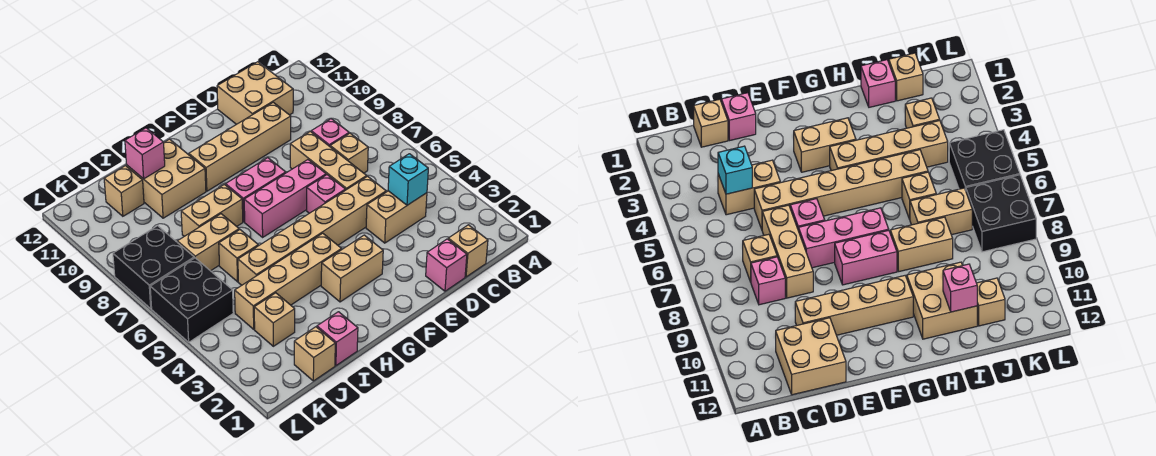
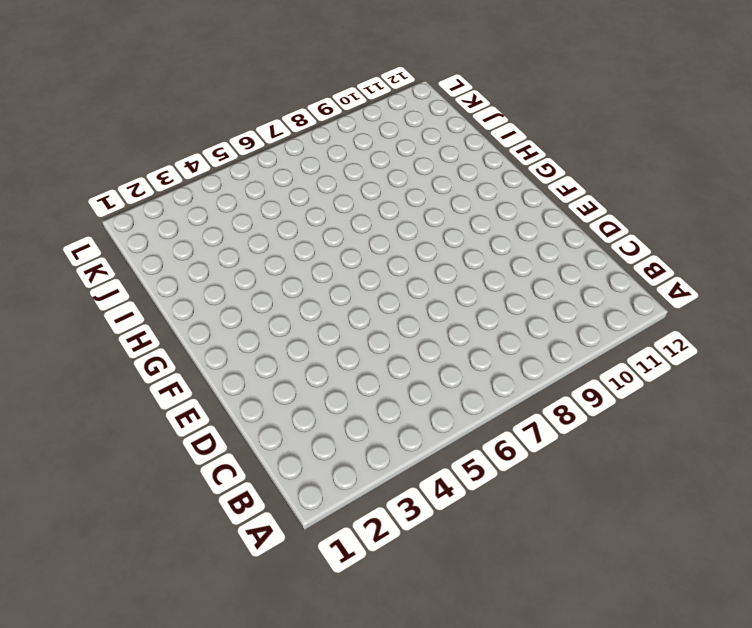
none -> tan brick C1 level 1
none -> tan brick C4:D4 level 1
none -> tan brick C7 level 1

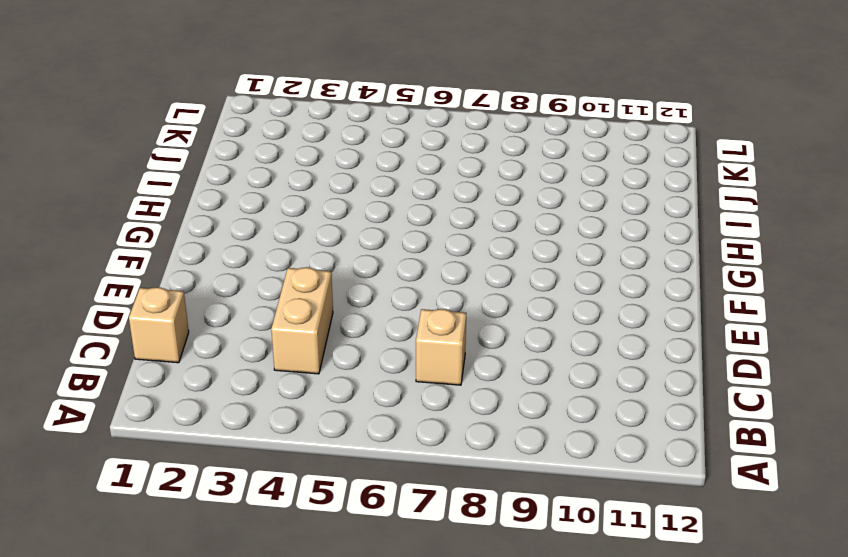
none -> pink brick C8 level 1
none -> tan brick C11:D12 level 1
none -> pink brick D1 level 1

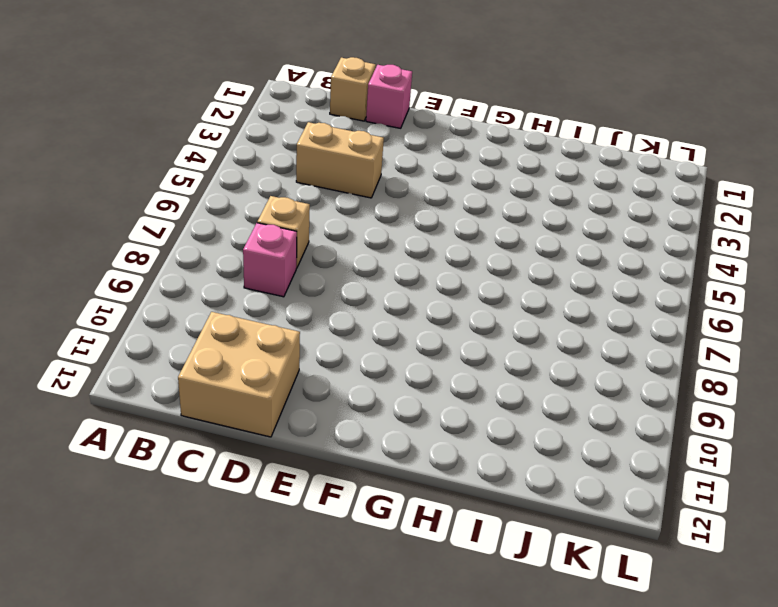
none -> tan brick D5:I5 level 1
none -> tan brick D6:D8 level 1
none -> tan brick D10:G10 level 1

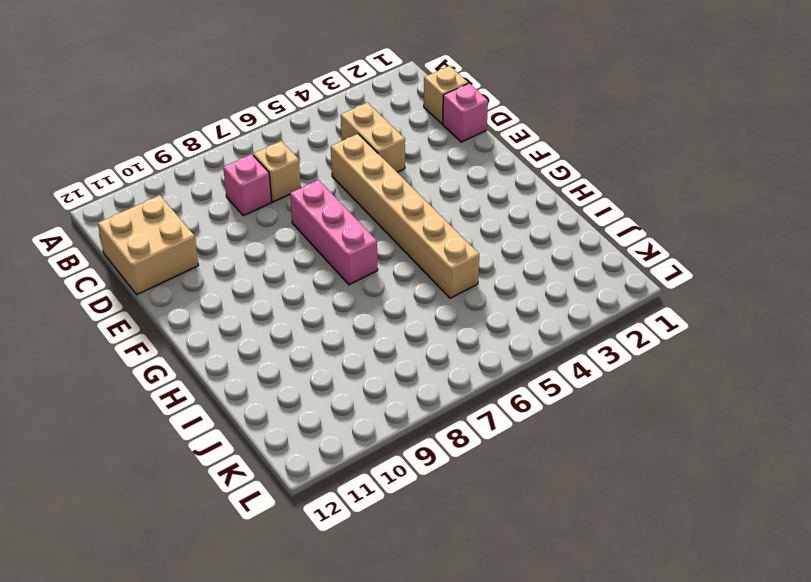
none -> tan brick D6:D8 level 1
none -> tan brick D10:G10 level 1
none -> pink brick E6 level 1

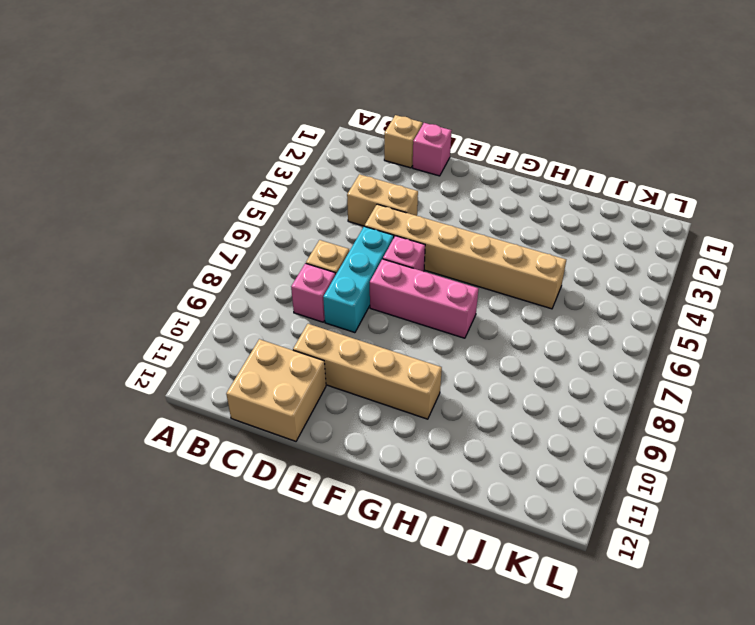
cyan brick D6:D8 level 1 -> tan brick D6:D8 level 1
none -> tan brick F3:G3 level 1
none -> pink brick F8:G8 level 1
none -> tan brick G4:J4 level 1

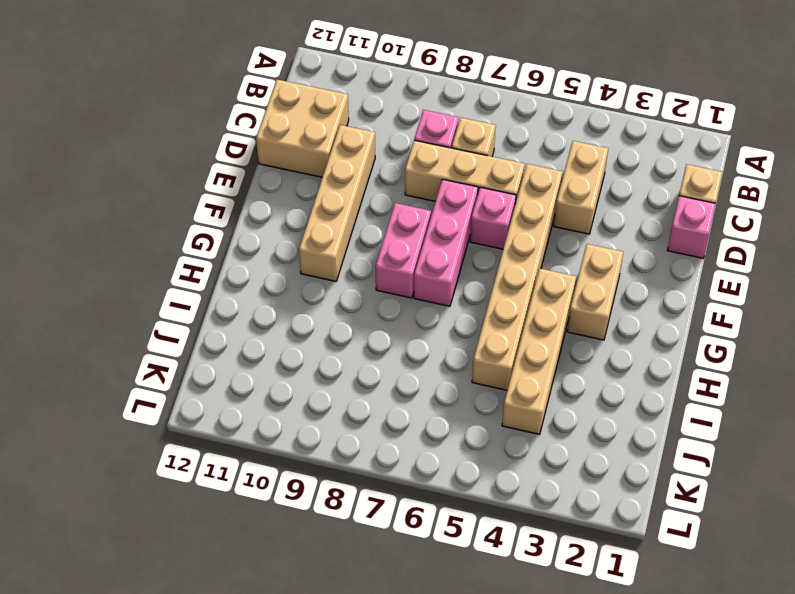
none -> tan brick H8:I8 level 1
none -> tan brick H10:I11 level 1
none -> pink brick I1 level 1

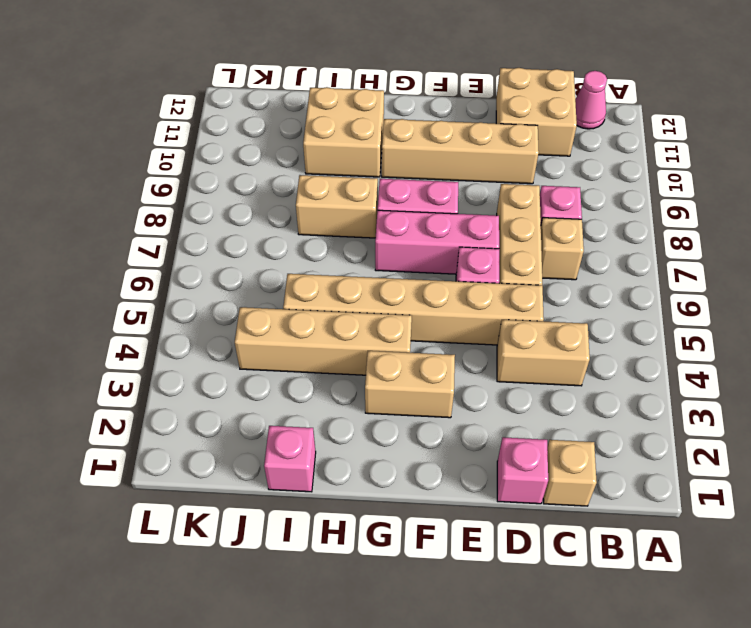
pink cone B12 level 1 -> none
none -> tan brick I6 level 1
none -> tan brick I7:J7 level 1
none -> tan brick J1 level 1

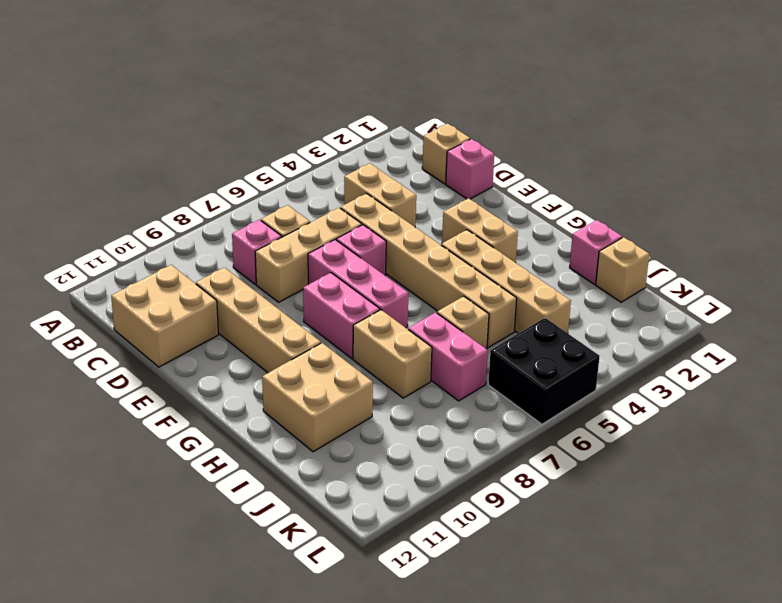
pink brick I7:J7 level 1 -> tan brick I7:J7 level 1
none -> tan brick J3 level 1
none -> tan brick J11 level 1
none -> black brick K7:L8 level 1

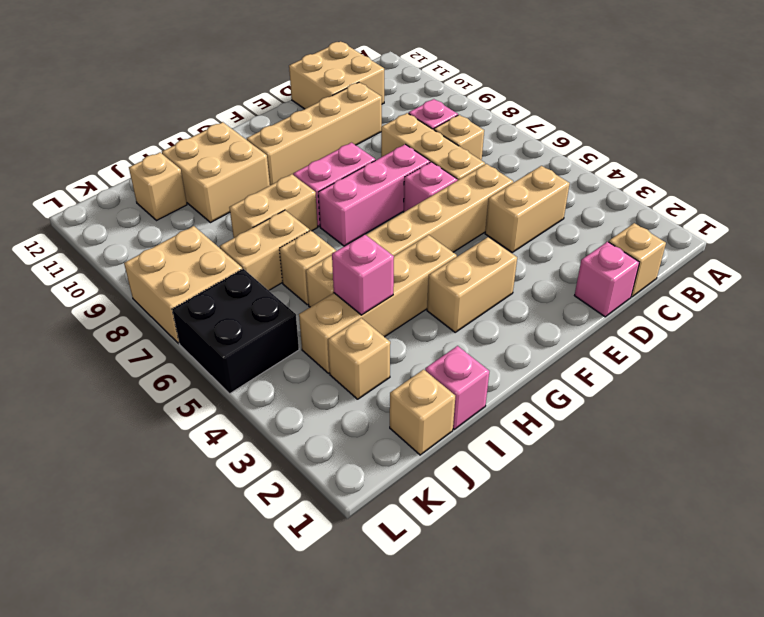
pink brick I4 level 2 -> pink brick I11 level 2
tan brick K7:L8 level 1 -> black brick K7:L8 level 1
none -> cyan brick C4 level 2

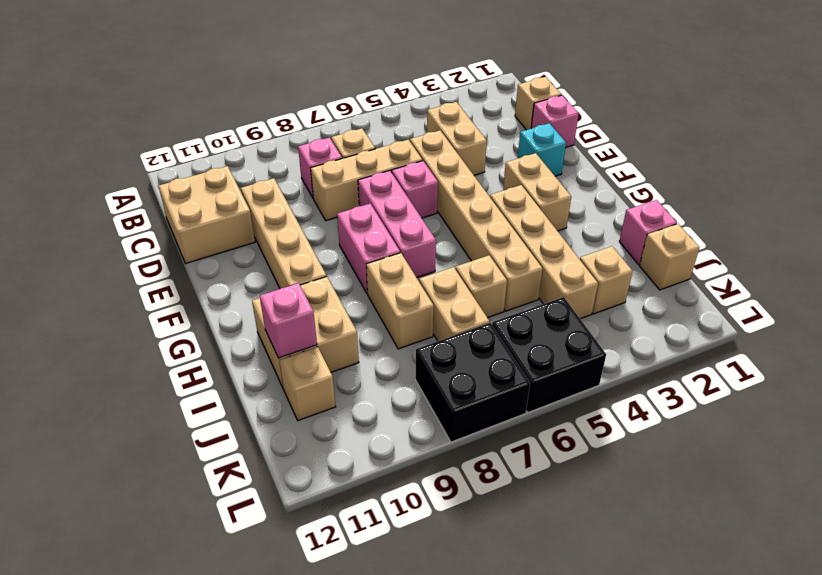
cyan brick E2 level 1 -> cyan brick C4 level 2

